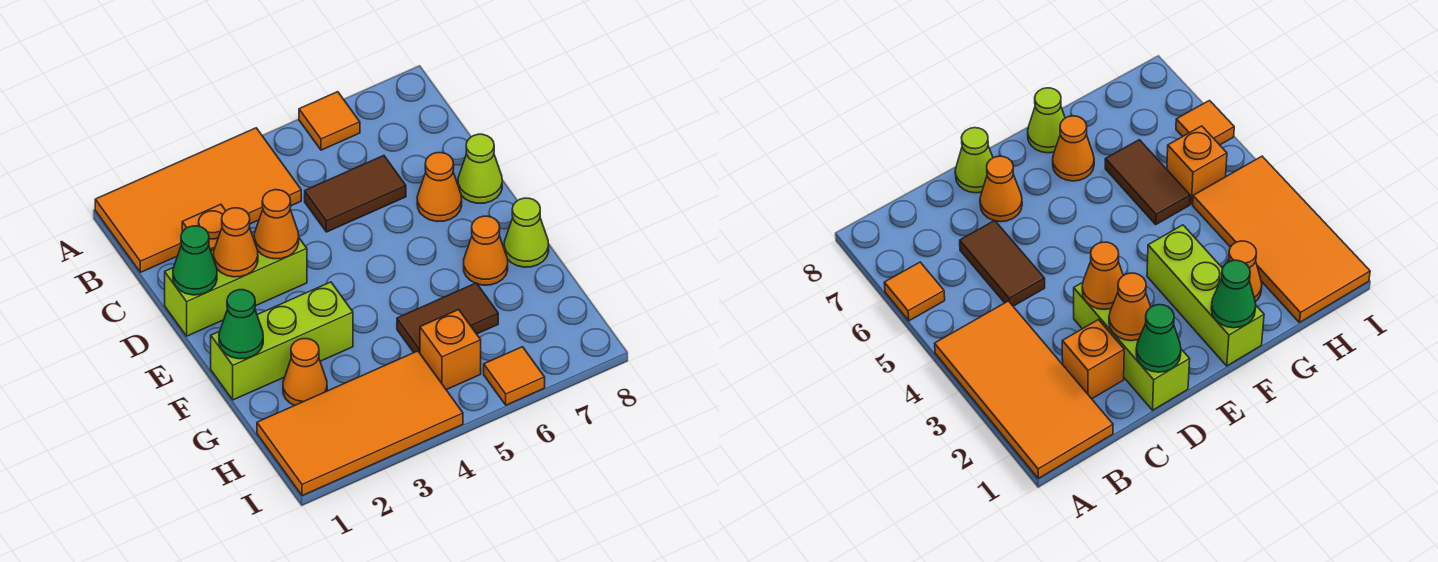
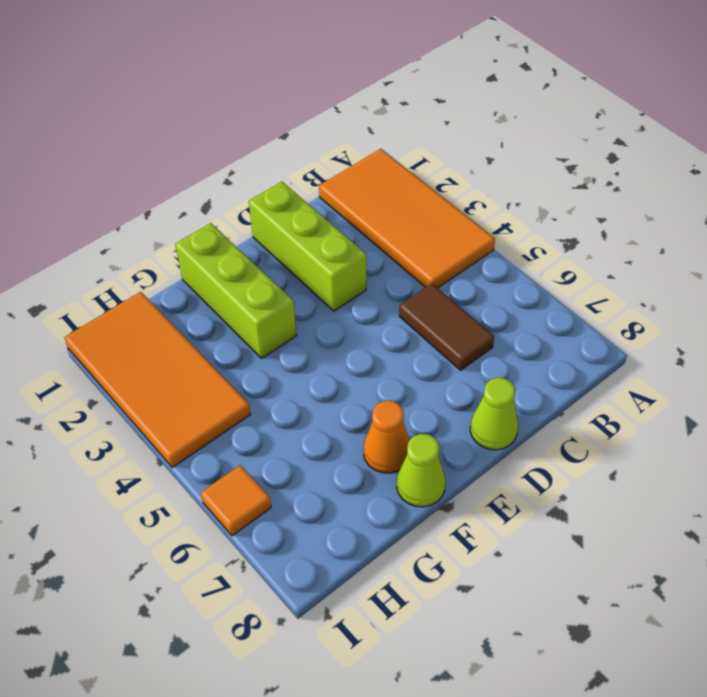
none -> orange tile A6 level 1
none -> orange brick C2 level 1
none -> orange cone D7 level 1

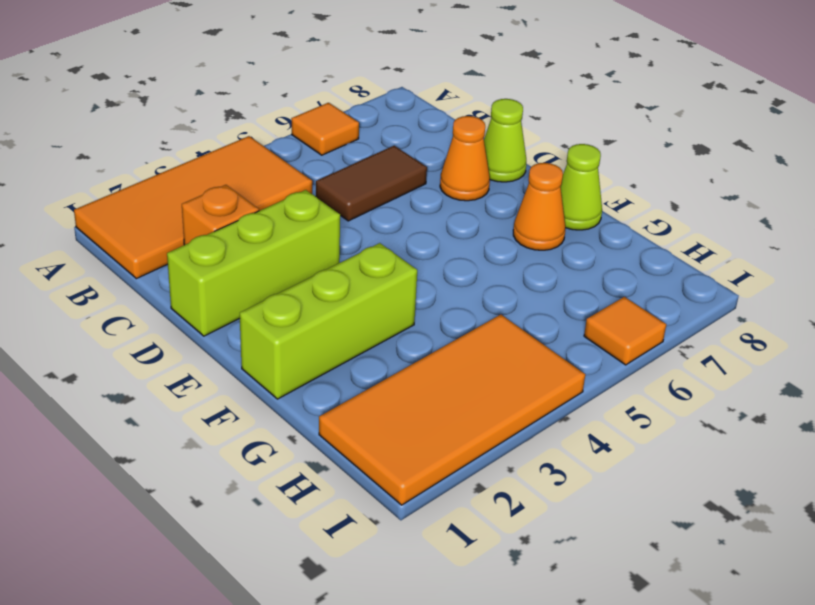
none -> orange cone G2 level 1
none -> brown tile G5:G6 level 1
none -> orange brick H5 level 1

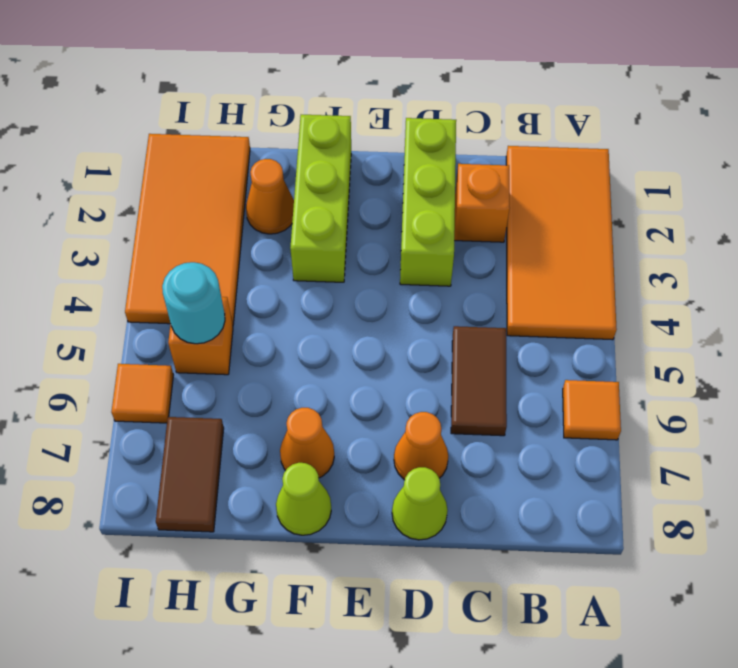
cyan round brick H5 level 2 -> none
brown tile H7:H8 level 1 -> brown tile G5:G6 level 1
none -> green cone D1 level 2
none -> orange cone D2 level 2
none -> orange cone D3 level 2

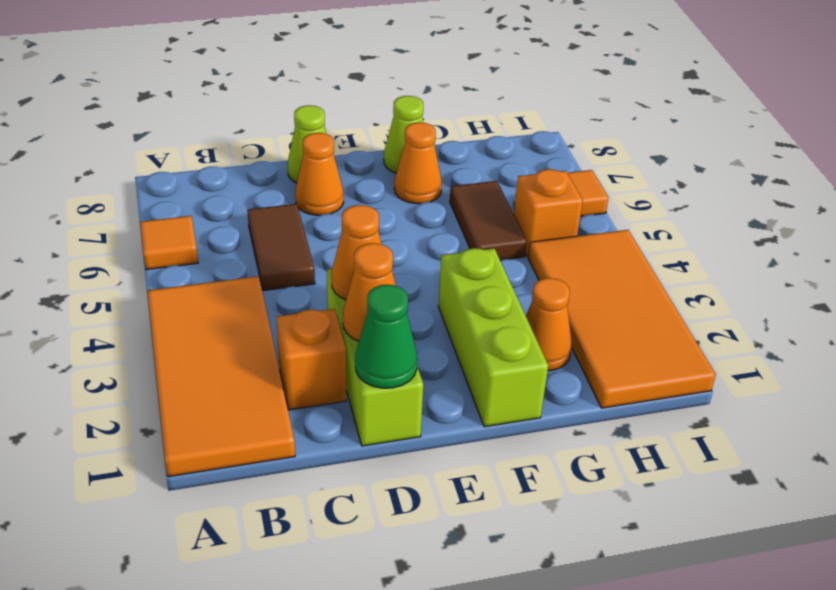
none -> green cone F1 level 2

